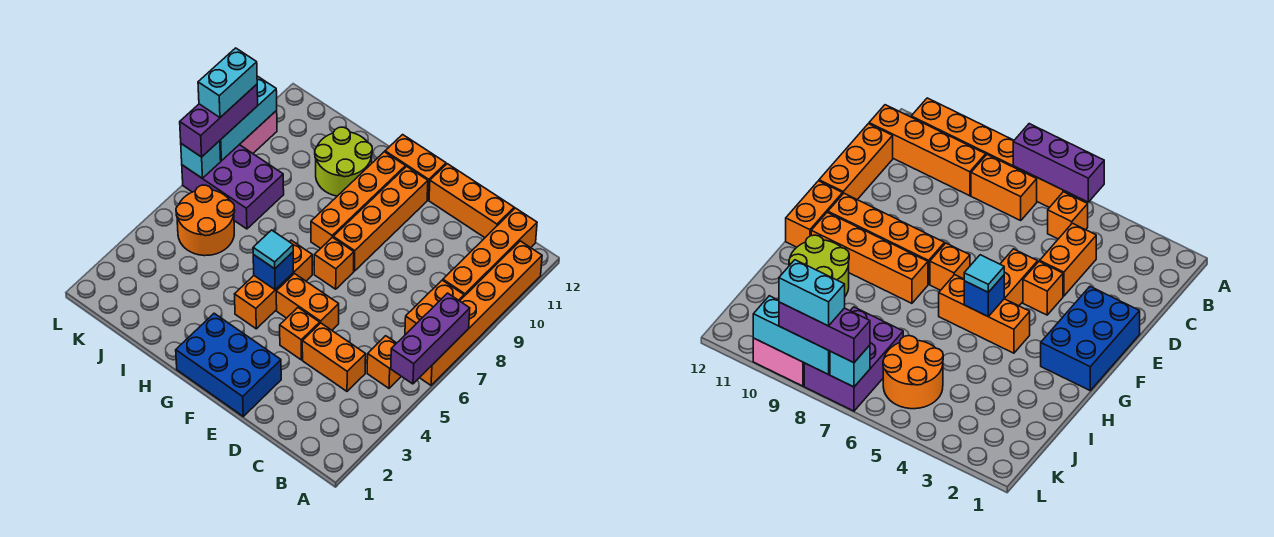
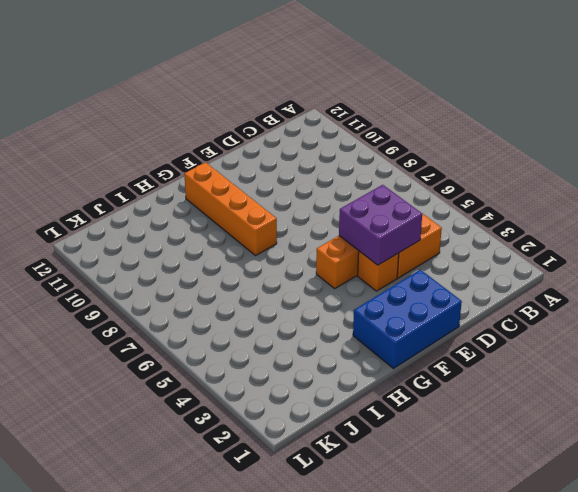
purple brick D4:E5 level 2 -> none
none -> orange brick A6:A11 level 1
none -> orange brick B5 level 1
none -> orange brick B7:B8 level 1

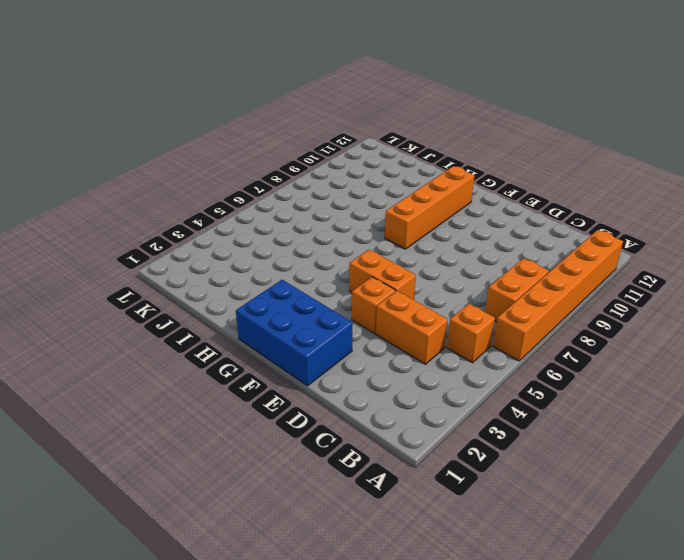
none -> orange brick B9:B12 level 1
none -> orange brick C12:E12 level 1
none -> orange brick F7 level 1

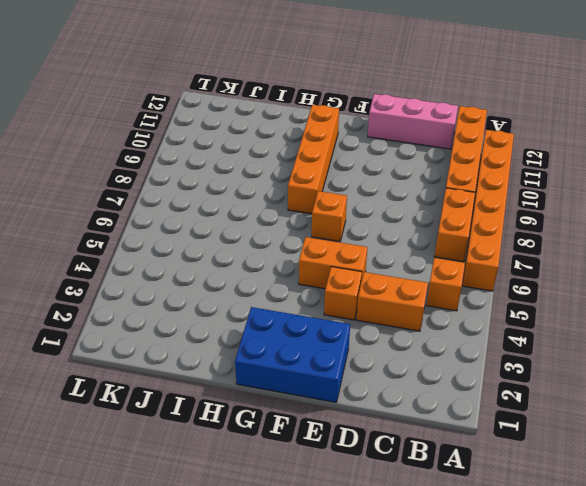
pink brick C12:E12 level 1 -> orange brick C12:E12 level 1
none -> orange brick F8:F11 level 1
none -> orange brick F12:G12 level 1
none -> orange brick G4:G6 level 1

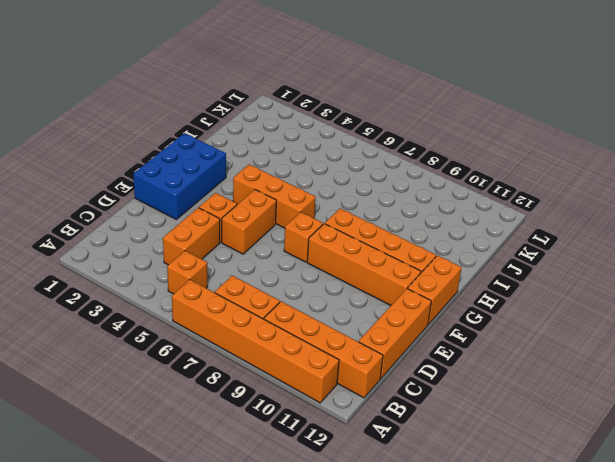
none -> lime round brick H10:I11 level 1
none -> orange round brick J5:K6 level 1
none -> purple brick J7:L8 level 1

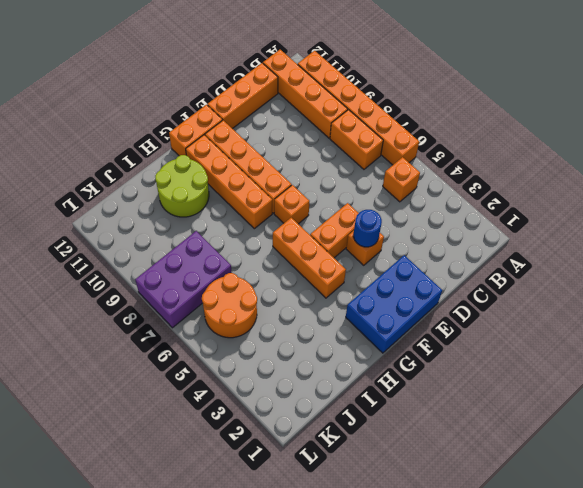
blue round brick E4 level 2 -> none
none -> orange brick C4:D4 level 1
none -> pink brick L9:L10 level 1
none -> purple brick A5:A7 level 2

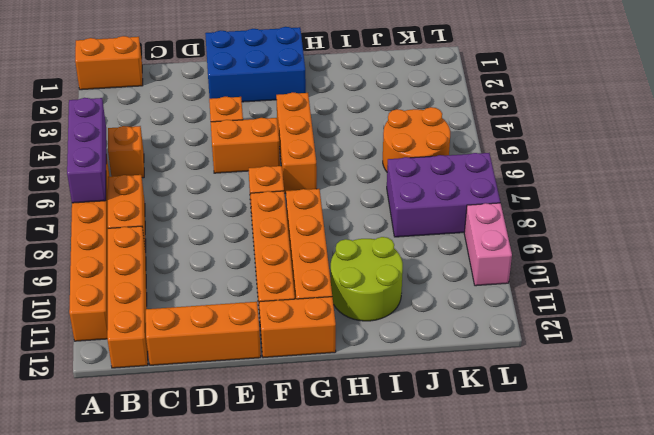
orange brick A1:B1 level 1 -> orange brick C4:D4 level 1
none -> blue brick G5 level 2
none -> cyan brick L7 level 2
none -> cyan brick L8:L10 level 2

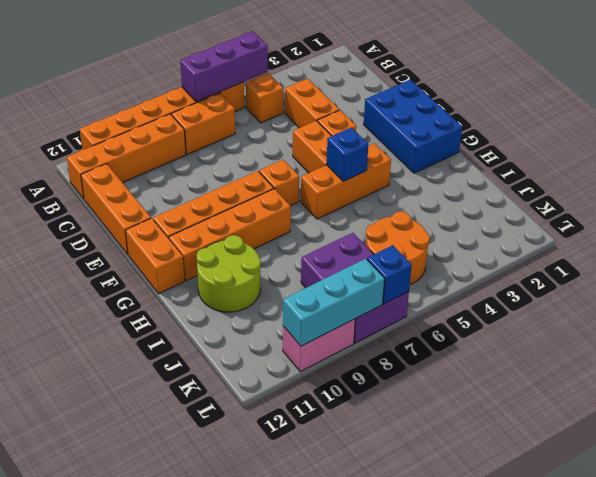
blue brick L7 level 2 -> cyan brick L7 level 2
none -> cyan tile G5 level 3
none -> purple brick L7:L9 level 3
none -> cyan brick L8:L9 level 4

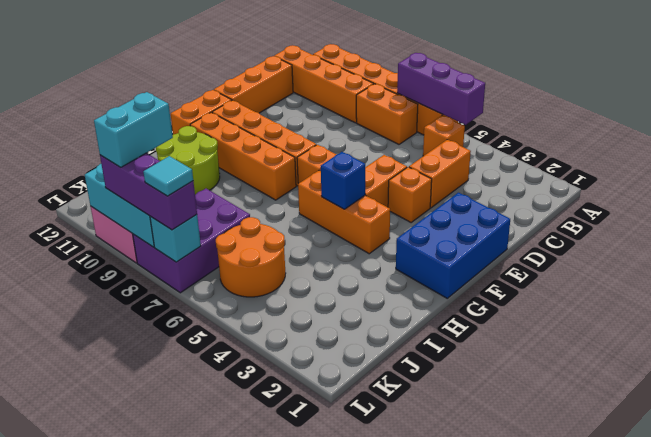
cyan brick K9:L9 level 4 -> cyan brick L8:L9 level 4
cyan tile L7 level 4 -> cyan tile G5 level 3

